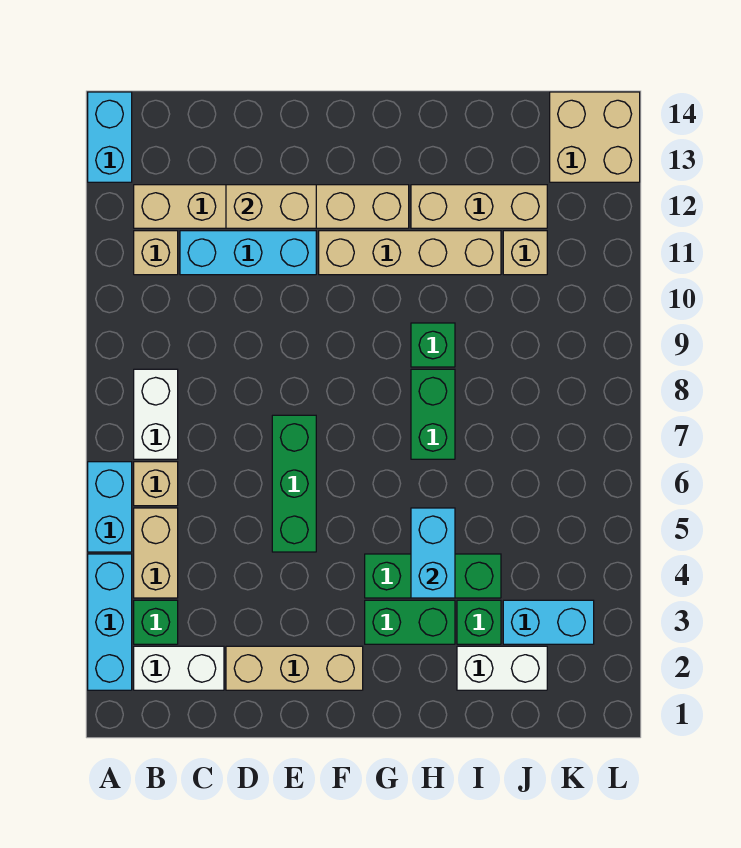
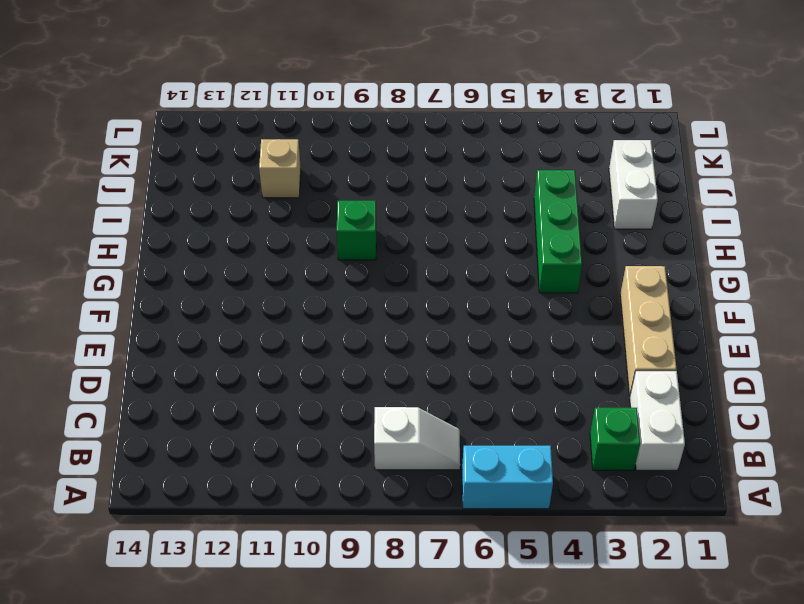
white slope B7:B8 level 1 top 8 -> white brick B7:B8 level 1
none -> cyan brick A2:A4 level 1
none -> cyan brick A13:A14 level 1
none -> tan brick B4:B5 level 1

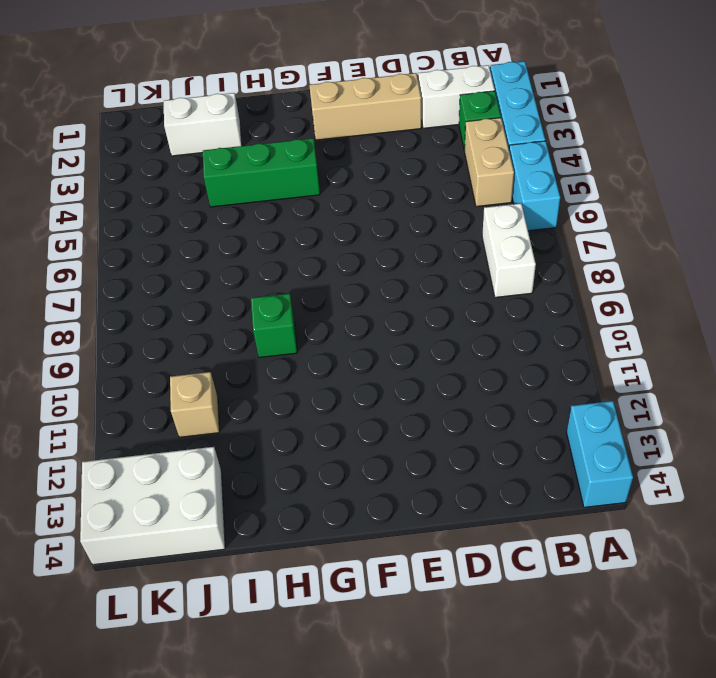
white brick J13:L14 level 1 -> tan brick K13:L14 level 1
none -> tan brick B6 level 1
none -> tan brick B11 level 1
none -> tan brick B12:G12 level 1

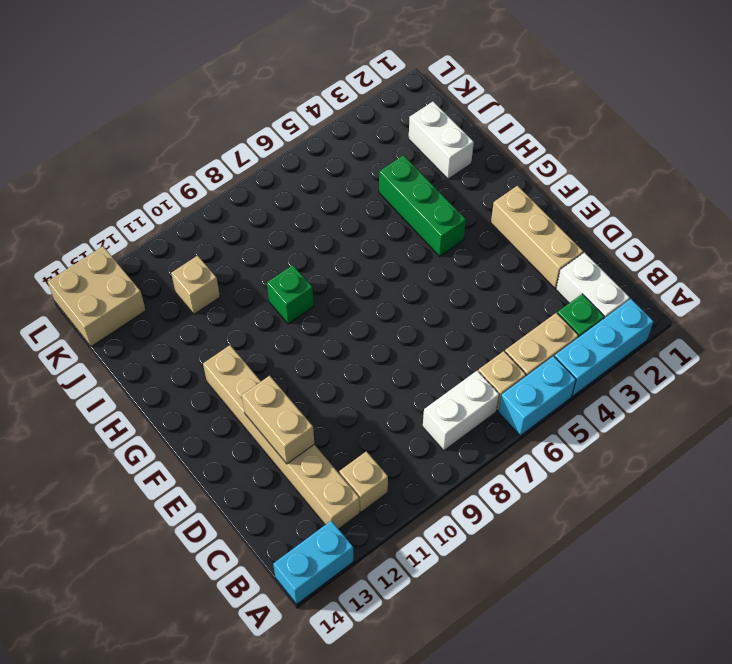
none -> cyan brick C11:E11 level 1
none -> green brick E5:E7 level 1
none -> tan brick F11:I11 level 1

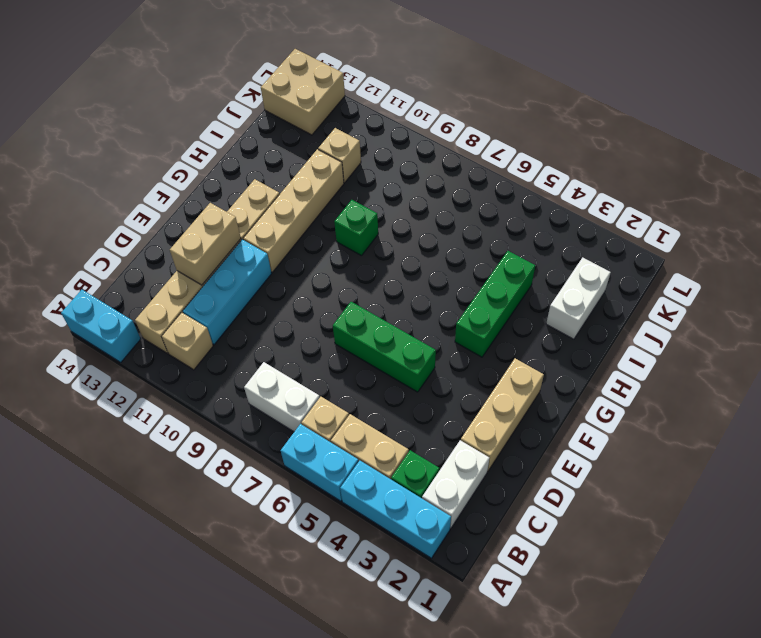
none -> green brick G3:H3 level 1
none -> green brick H7:H8 level 1
none -> tan brick H12:J12 level 1

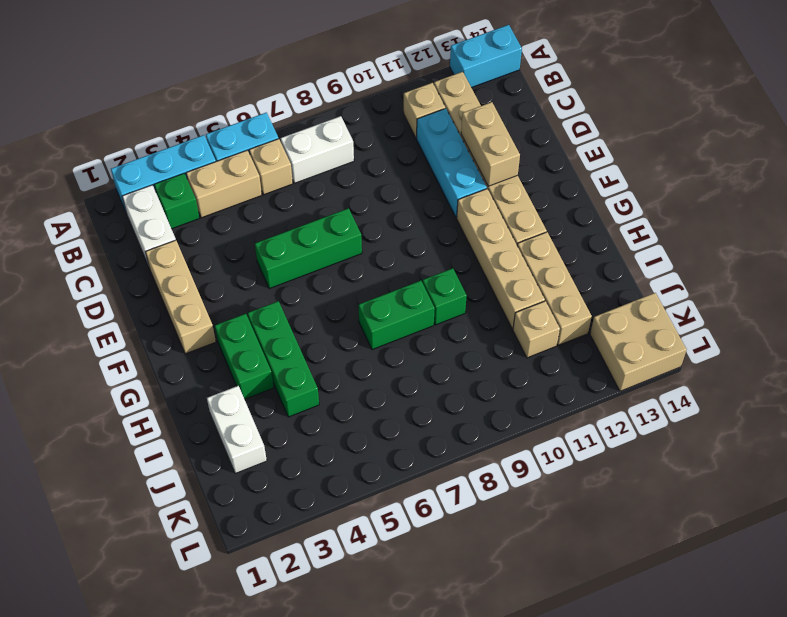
none -> green brick I3 level 1
none -> cyan brick J3:K3 level 1
none -> cyan brick H4:H5 level 2

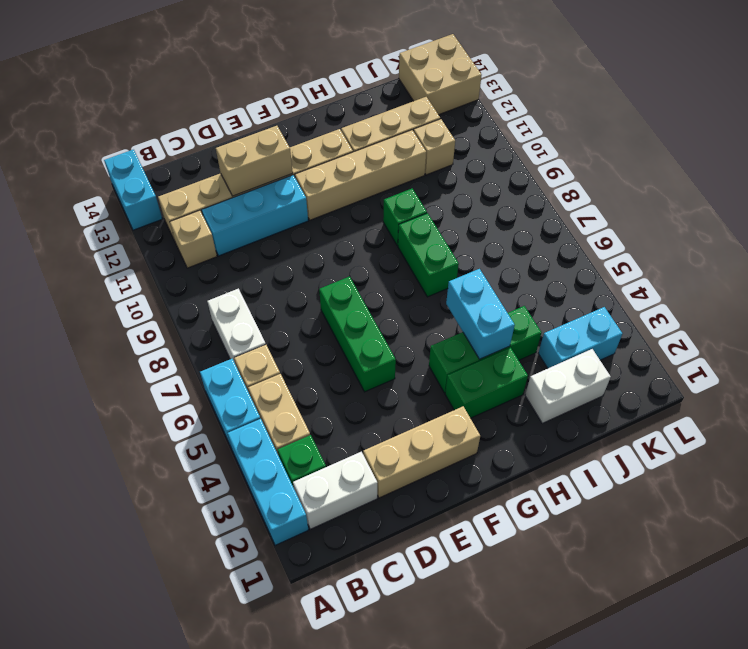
none -> green brick I3 level 1

